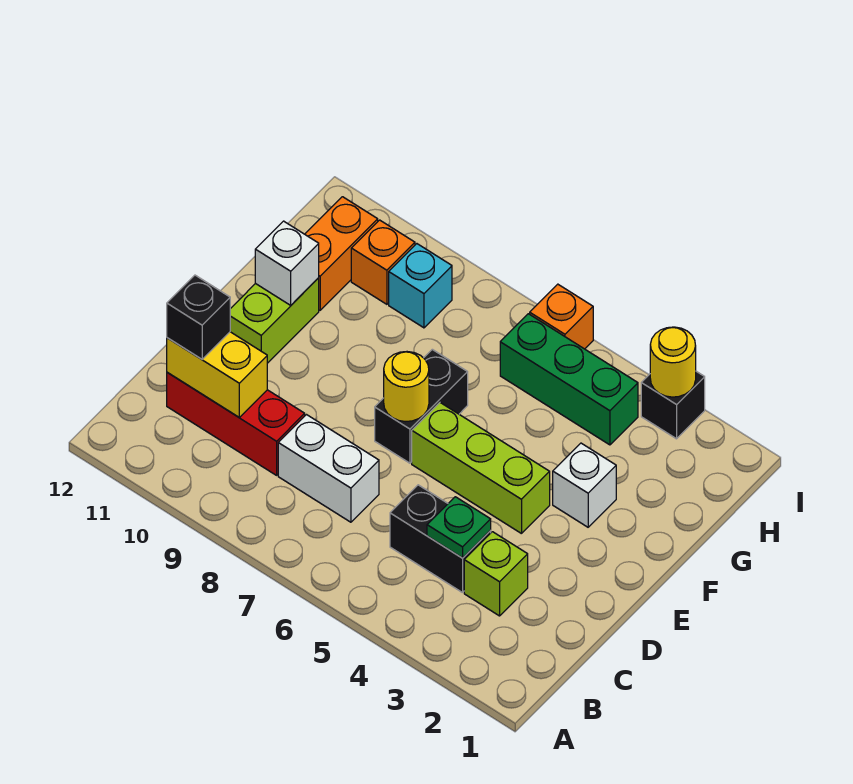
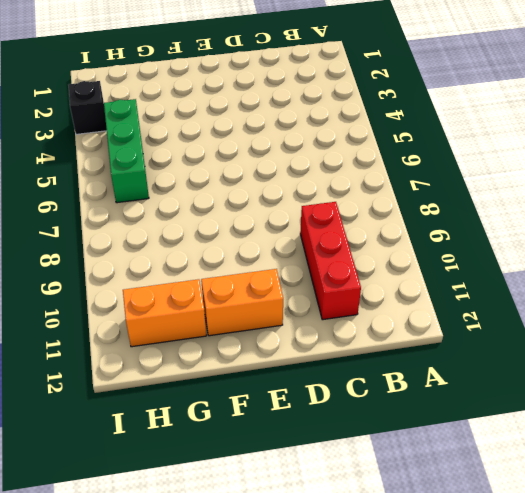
orange brick E11:F11 level 1 -> lime brick E11:F11 level 1
none -> lime brick C3 level 1
none -> black brick C4:C5 level 1
none -> white brick C7:C8 level 1

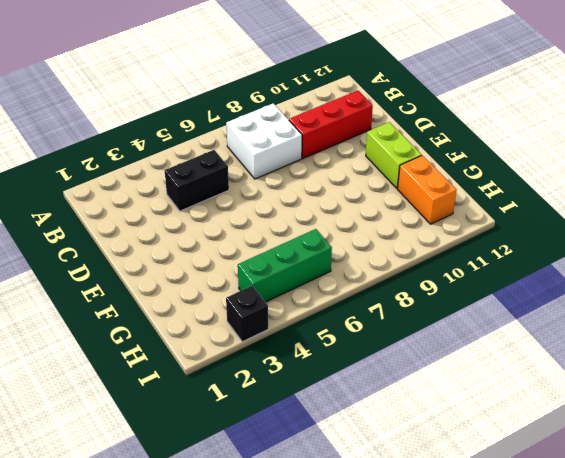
white brick B7:C8 level 1 -> white brick C7:C8 level 1
none -> lime brick C3 level 1
none -> lime brick E4:E6 level 1
none -> black brick E7:F7 level 1

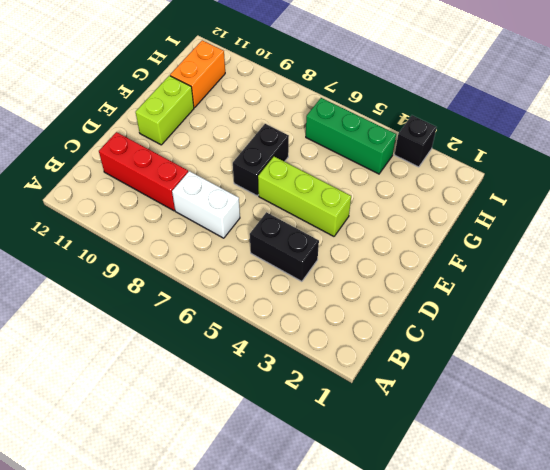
none -> lime brick C3 level 1
none -> white brick F3 level 1
none -> cyan brick H9 level 1

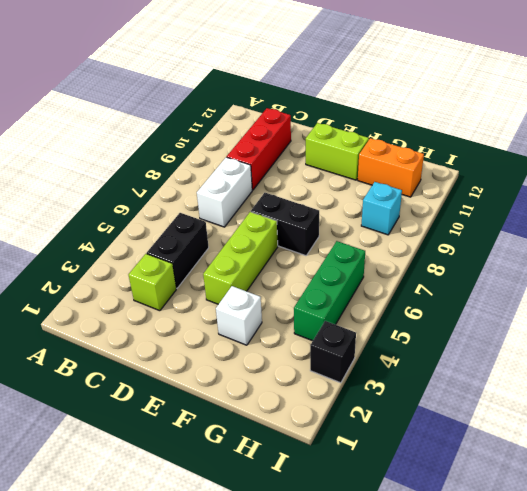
none -> orange brick H10 level 1
none -> orange brick I6 level 1
none -> green plate C4 level 2

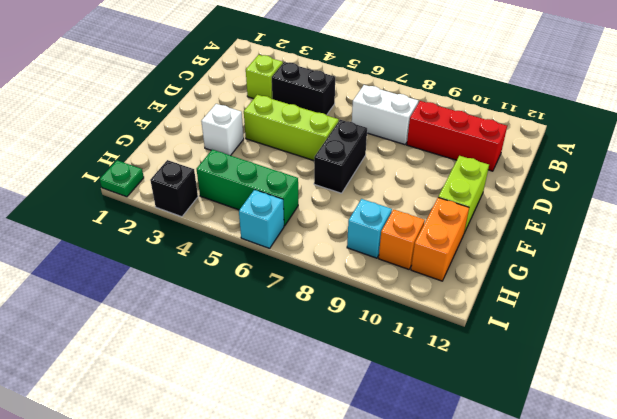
green plate I1 level 1 -> green plate C4 level 2
cyan brick I6 level 1 -> orange brick I6 level 1
none -> yellow brick C10:C11 level 2
none -> yellow round brick E7 level 2
none -> white brick F11 level 2

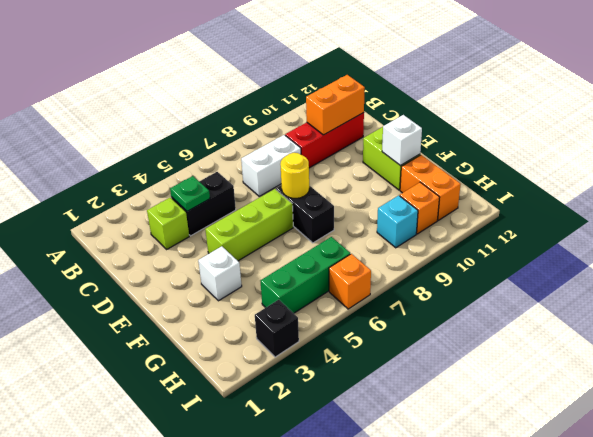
orange brick C10:C11 level 2 -> yellow brick C10:C11 level 2
none -> yellow round brick I3 level 2
none -> black brick C11 level 3

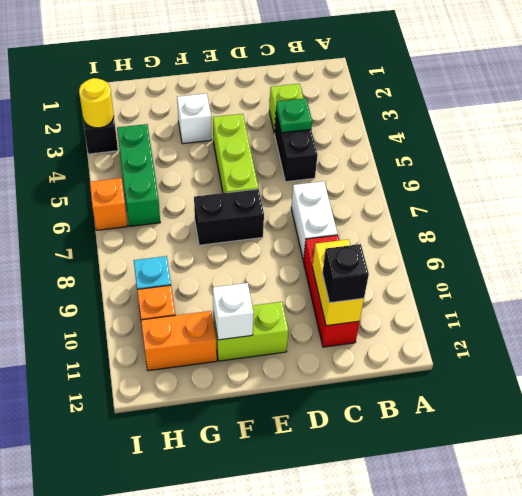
none -> yellow round brick E7 level 2

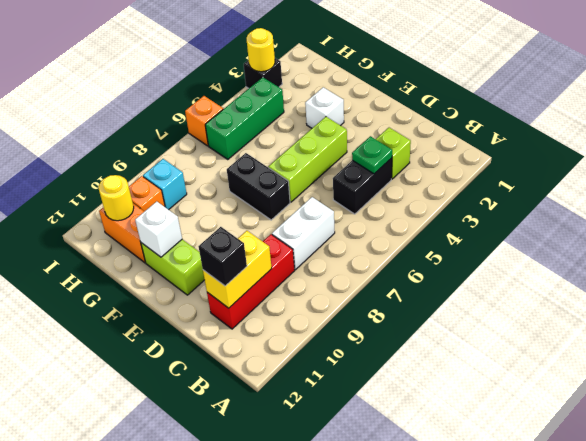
yellow round brick H11 level 2 -> yellow round brick E7 level 2

